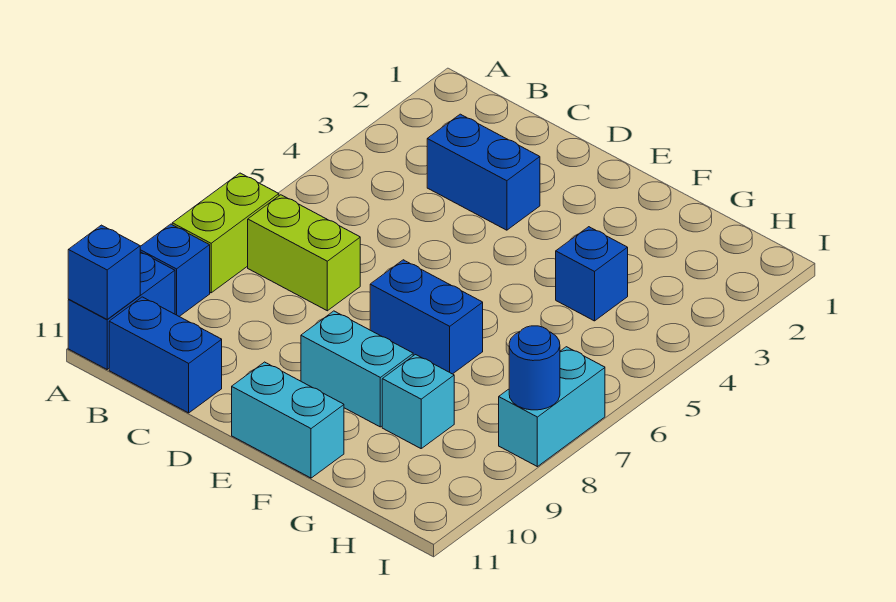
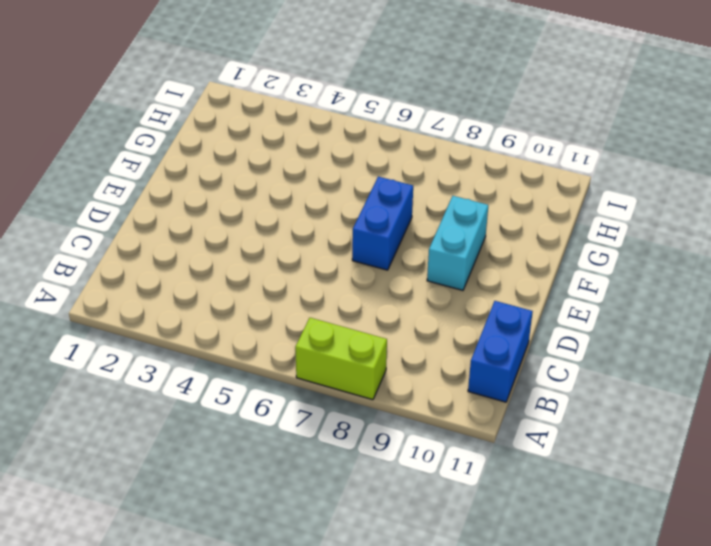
none -> blue brick A9 level 1
none -> blue brick A10:A11 level 1
none -> lime brick B7:C7 level 1

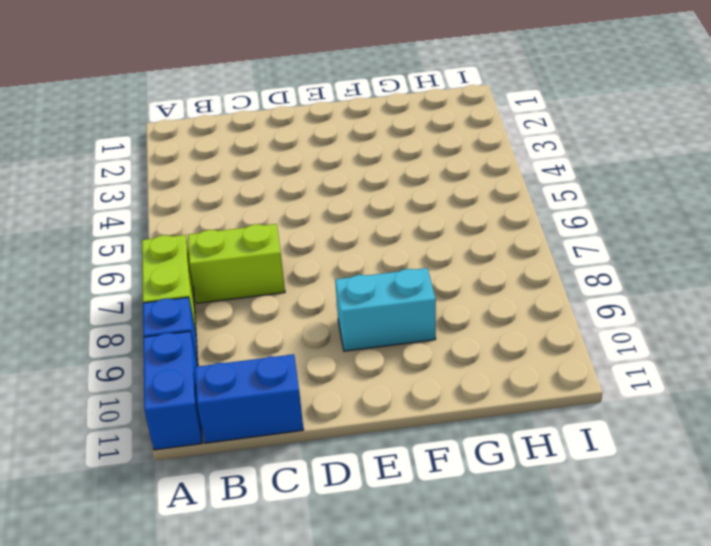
none -> blue brick C3:D3 level 1
none -> blue brick E7:F7 level 1
none -> cyan brick E11:F11 level 1

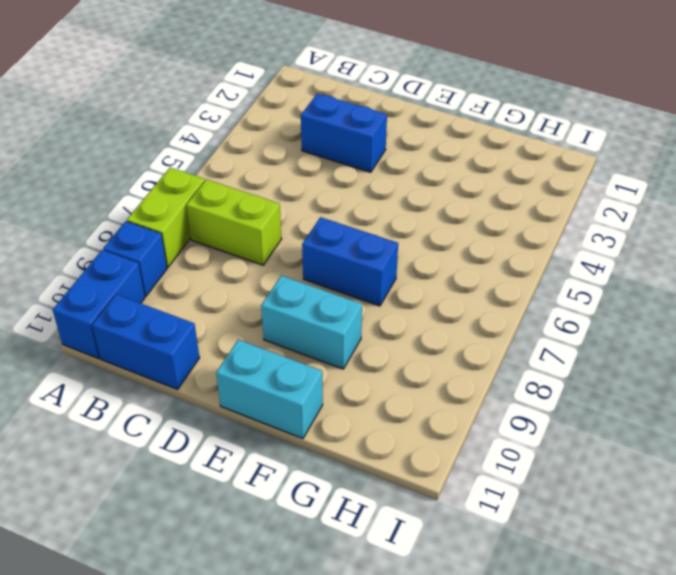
none -> blue brick G4 level 1
none -> cyan brick G9 level 1
none -> cyan brick I7:I8 level 1

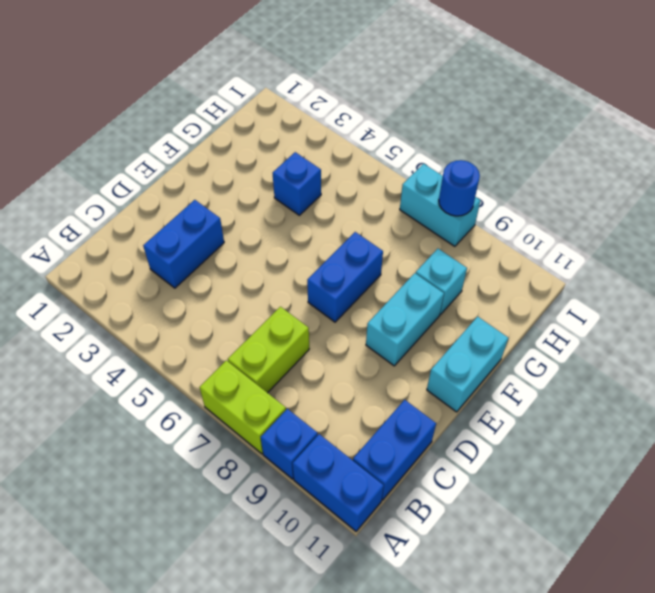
none -> blue brick A11 level 2

